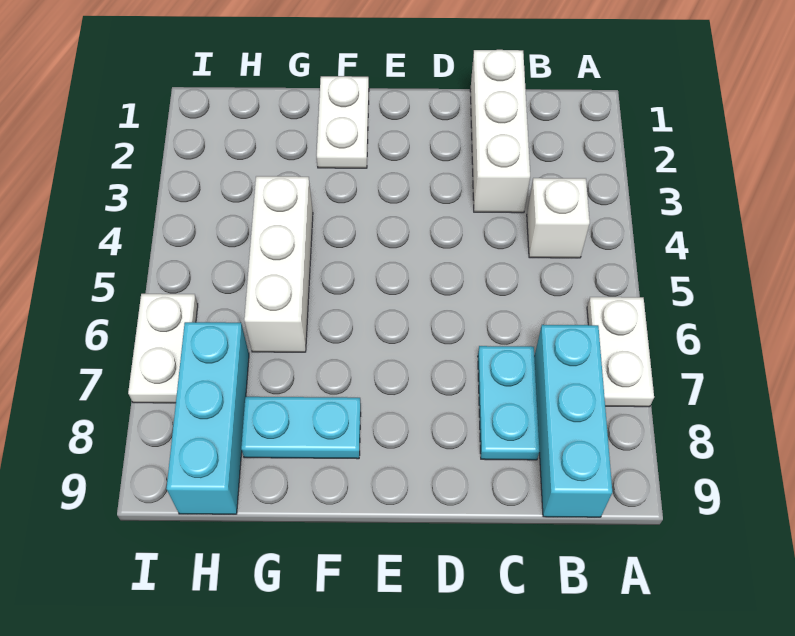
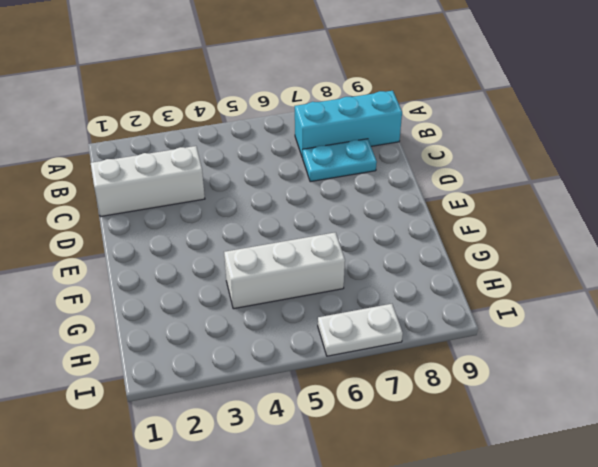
none -> white plate A6:A7 level 1
none -> white brick B4 level 1

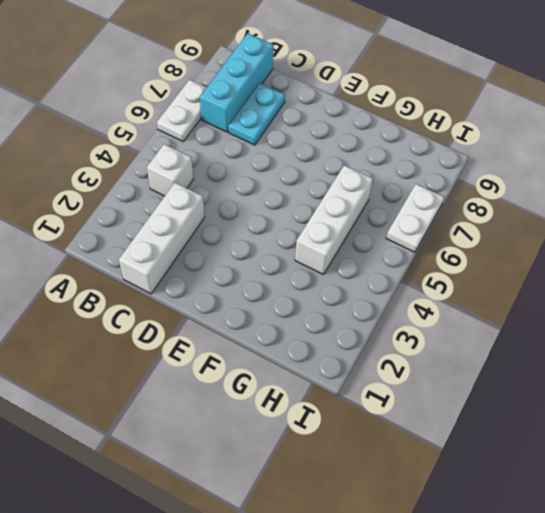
none -> white plate F1:F2 level 1
none -> cyan plate F8:G8 level 1

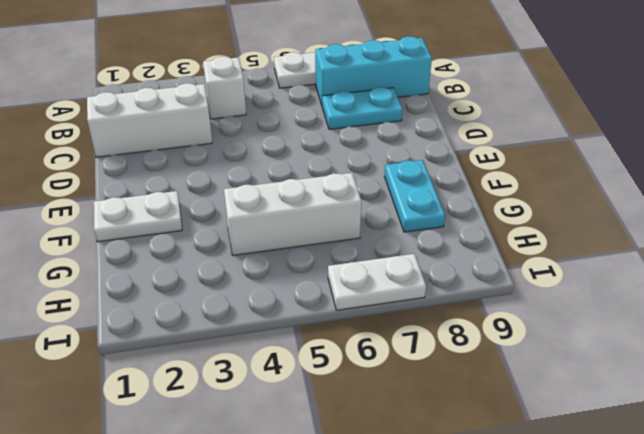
none -> cyan brick H7:H9 level 1

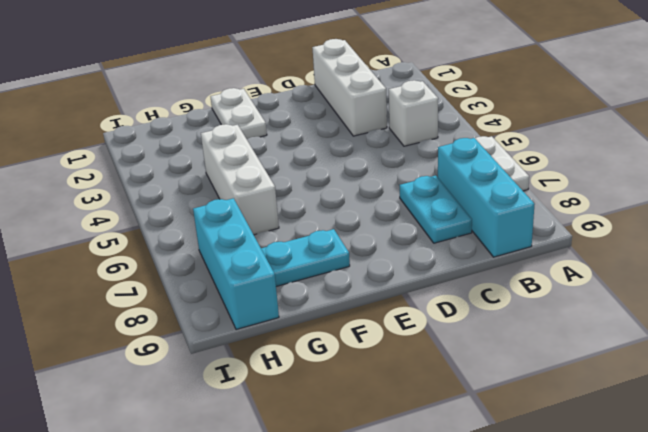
none -> white plate I6:I7 level 1

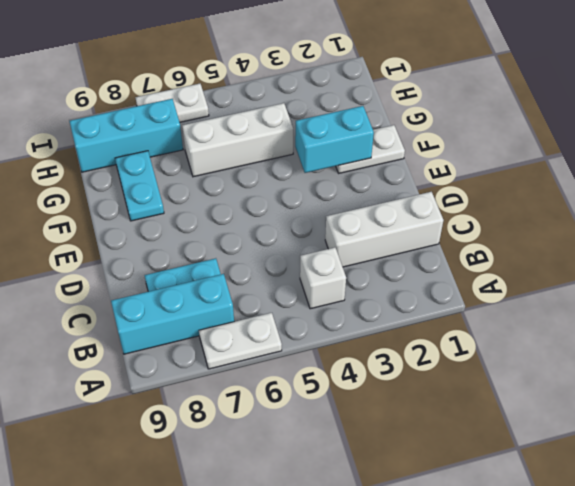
cyan brick F2:F3 level 2 -> none

